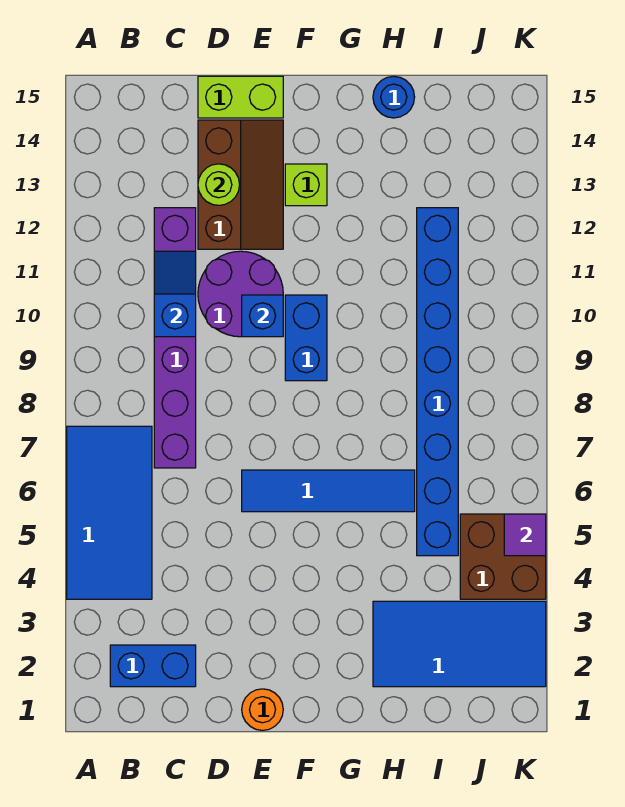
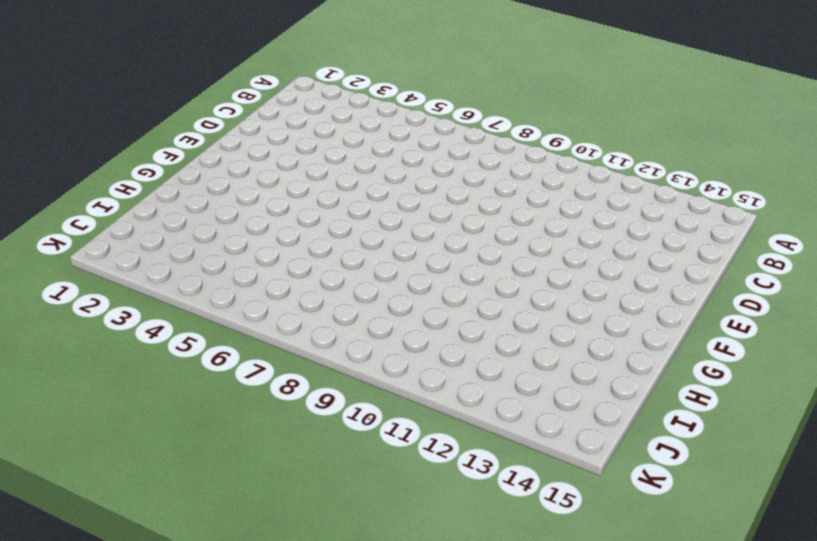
none -> blue tile A4:B7 level 1
none -> blue brick B2:C2 level 1
none -> purple brick C7:C12 level 1

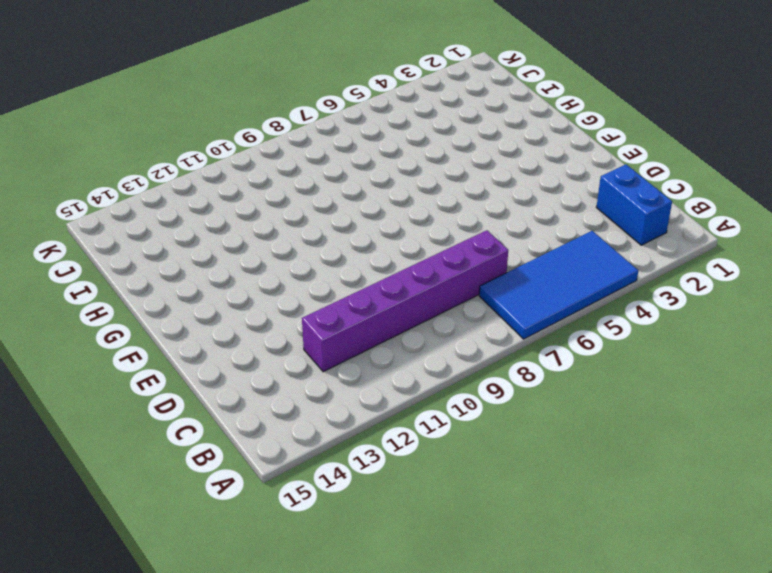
none -> purple round brick D10:E11 level 1
none -> brown slope D12:E14 level 1 top D
none -> lime brick D15:E15 level 1

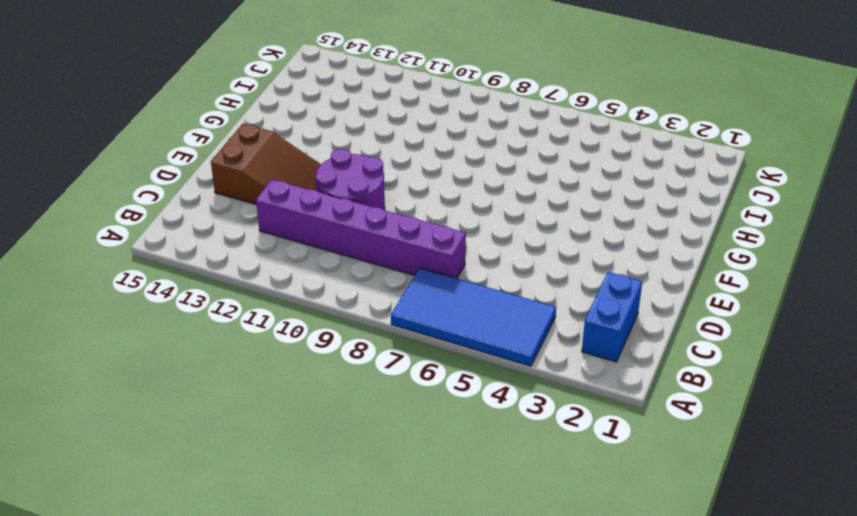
brown slope D12:E14 level 1 top 14 -> brown slope D12:E14 level 1 top D
none -> lime brick D15:E15 level 1
none -> orange round brick E1 level 1
none -> blue tile E6:H6 level 1

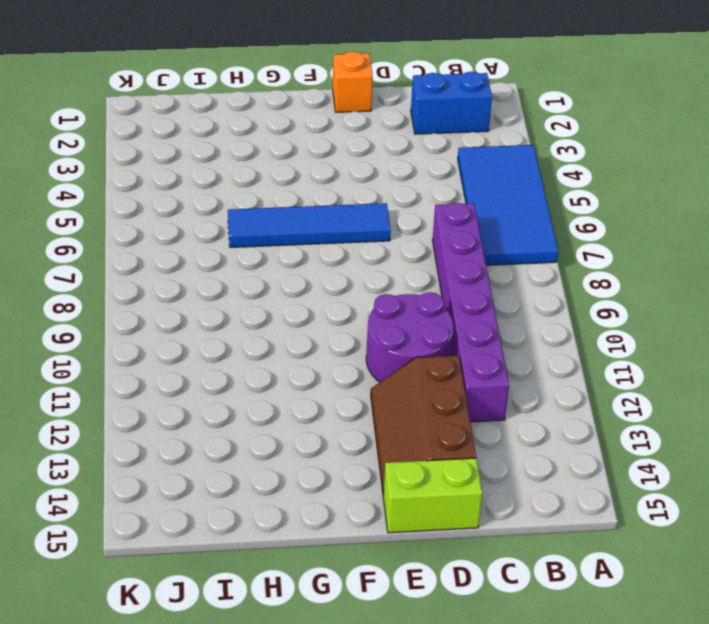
orange brick E1 level 1 -> orange round brick E1 level 1
none -> blue brick F9:F10 level 1
none -> lime brick F13 level 1
none -> blue tile H2:K3 level 1

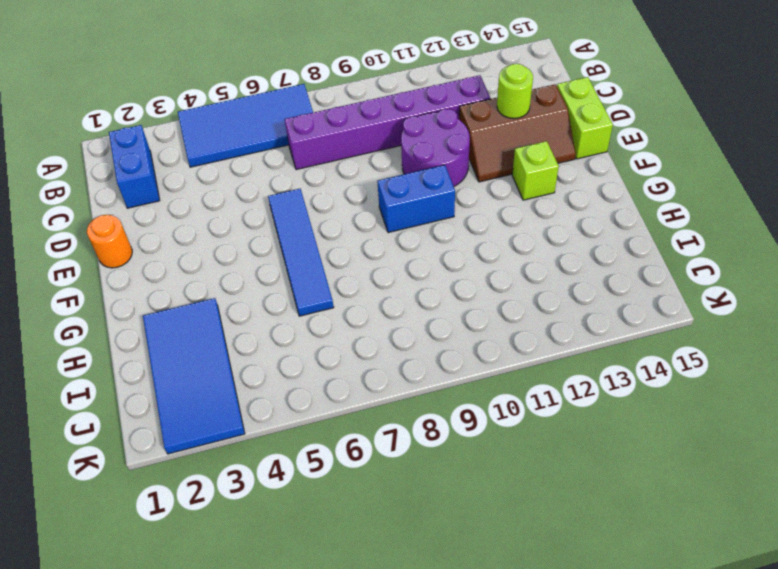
none -> blue round brick H15 level 1
none -> blue brick I5:I12 level 1
none -> brown brick J4:K5 level 1

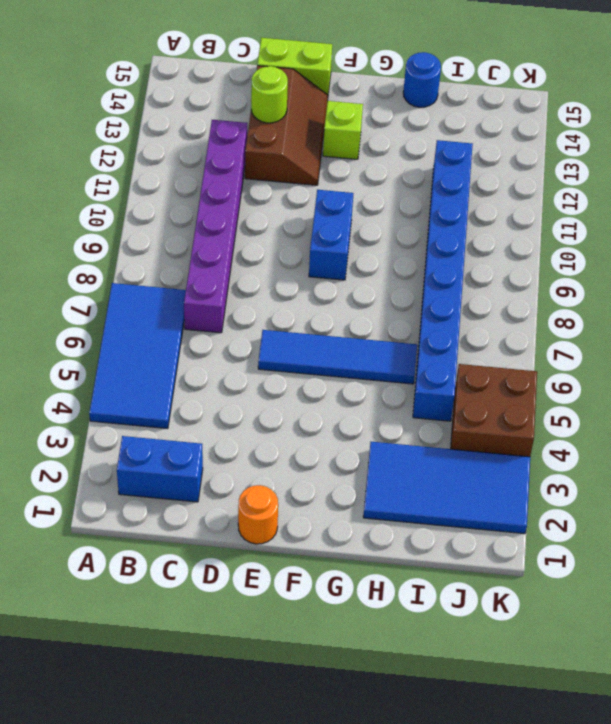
none -> purple round brick D10:E11 level 1
none -> blue slope C10:C11 level 2 top 10
none -> blue brick E10 level 2

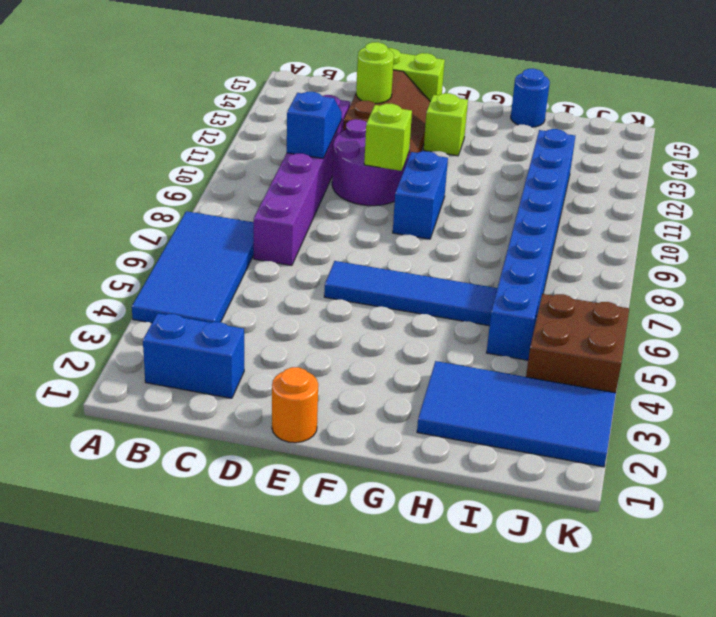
lime brick E10 level 2 -> blue brick E10 level 2
none -> purple tile K5 level 2

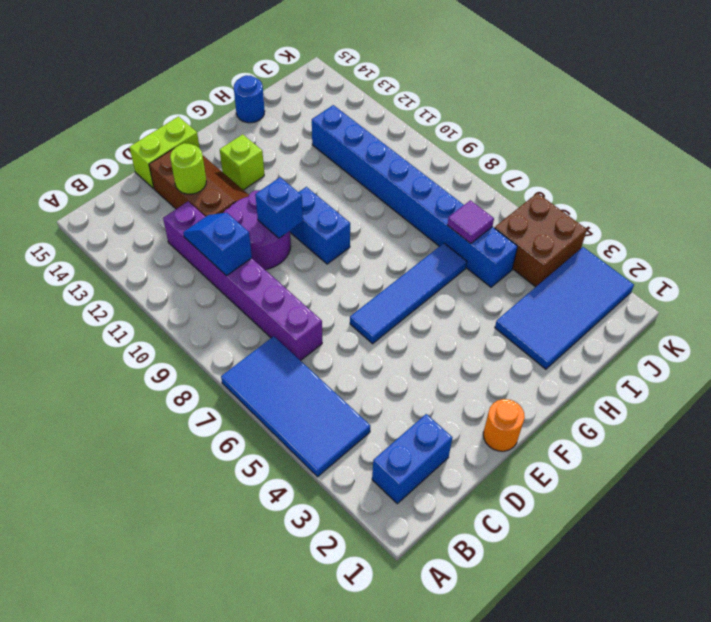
purple tile I6 level 2 -> purple tile K5 level 2

